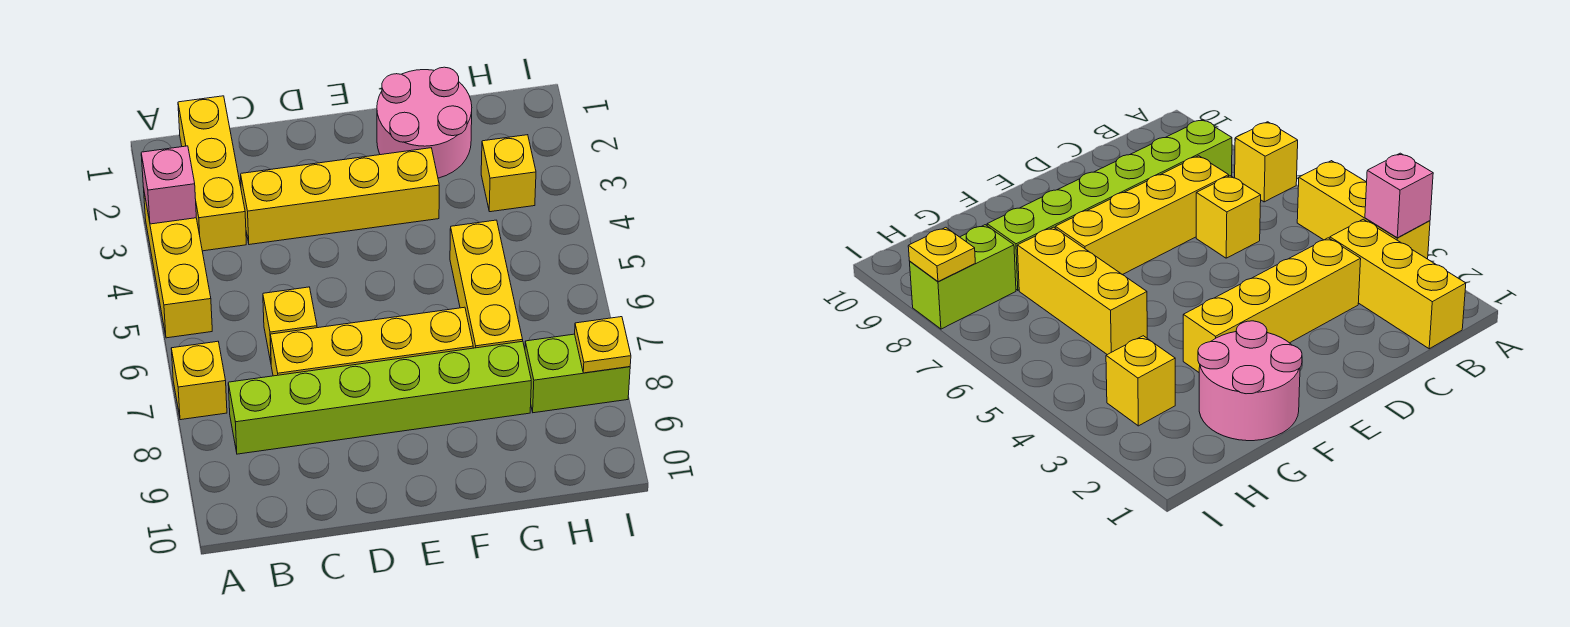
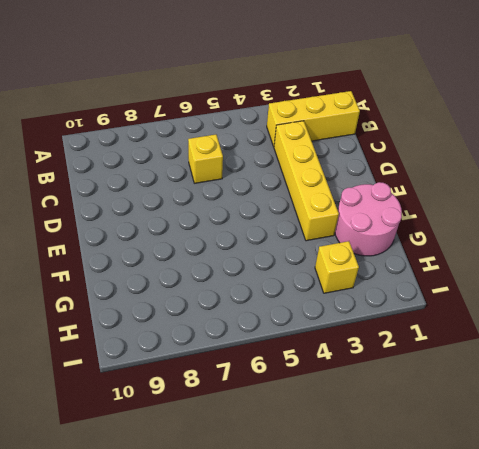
none -> yellow brick A3:A5 level 1
none -> yellow brick A7 level 1
none -> lime brick B8:G8 level 1

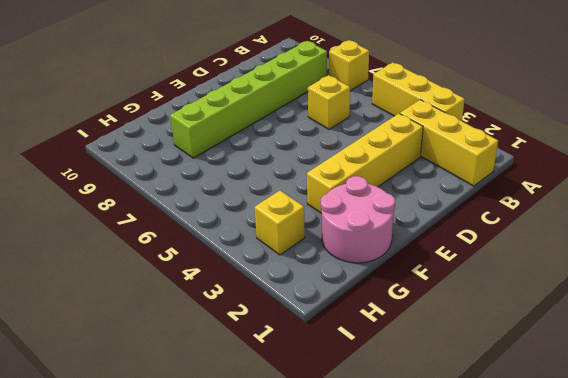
none -> yellow brick C7:F7 level 1
none -> yellow brick G5:G7 level 1
none -> lime brick H8:I8 level 1

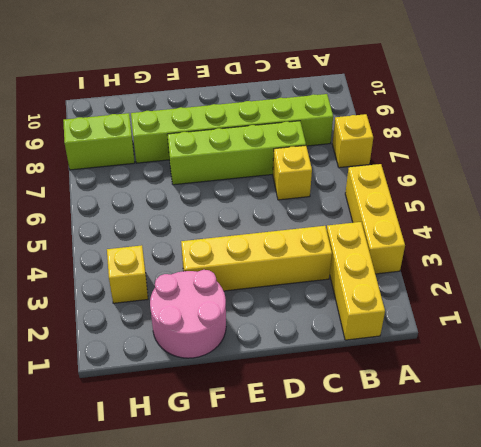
lime brick C7:F7 level 1 -> yellow brick C7:F7 level 1
none -> yellow brick G5:G7 level 1
none -> pink brick A3 level 2
none -> yellow plate I8 level 2

